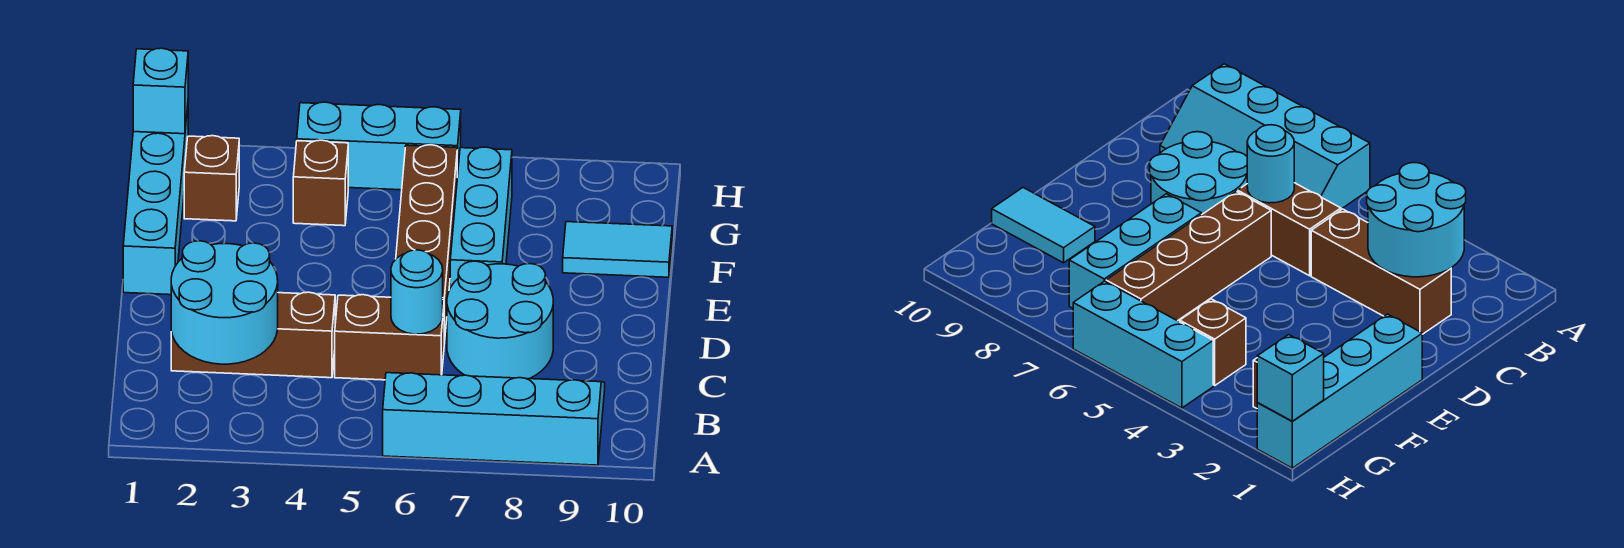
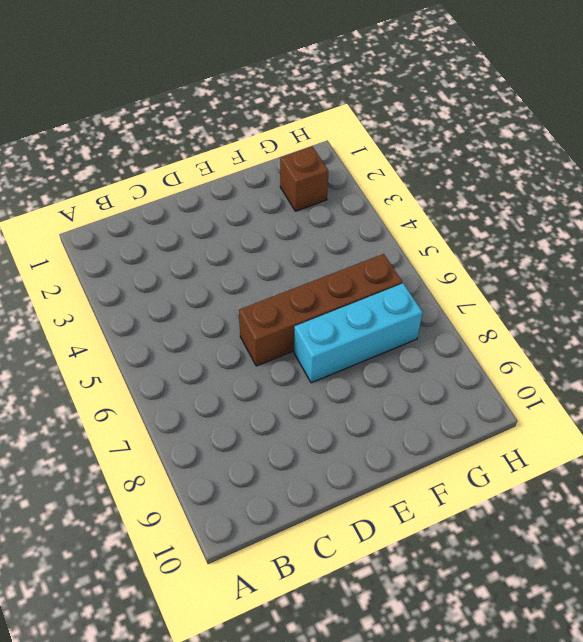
none -> cyan slope A6:B9 level 1 top A
none -> brown brick C2:C4 level 1
none -> brown brick C5:C6 level 1

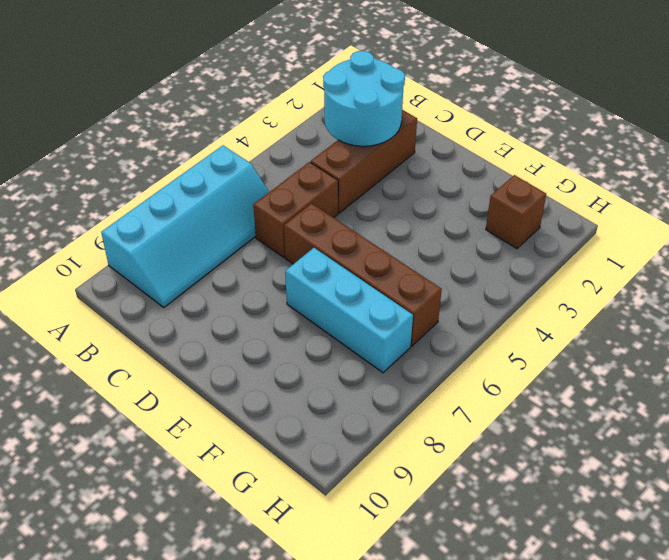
none -> cyan round brick C7:D8 level 1
none -> cyan brick E1:H1 level 1
none -> cyan tile F9:F10 level 1

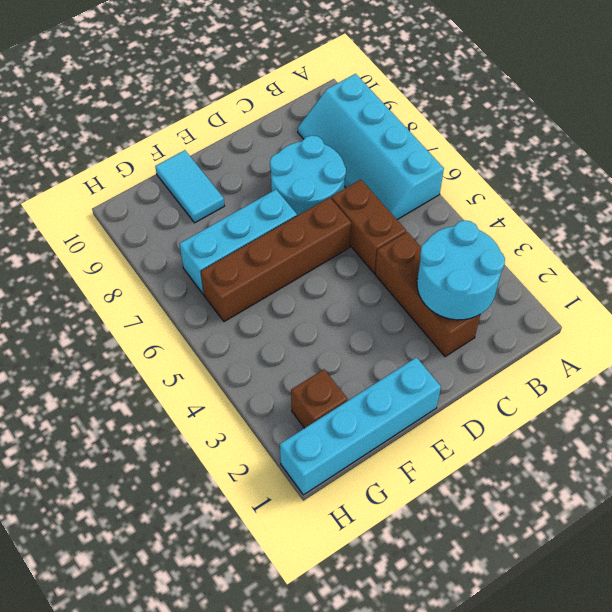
none -> brown brick G4 level 1
none -> cyan brick H4:H6 level 1
none -> cyan round brick C6 level 2

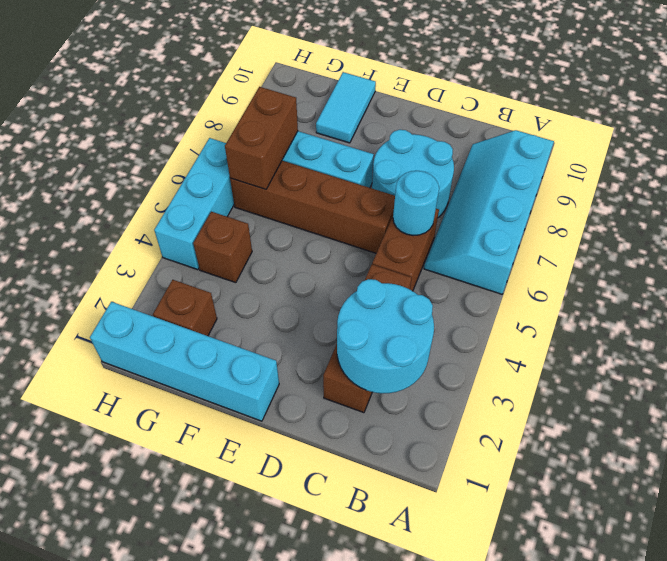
brown brick G6:G7 level 2 -> none
none -> cyan brick H1 level 2

